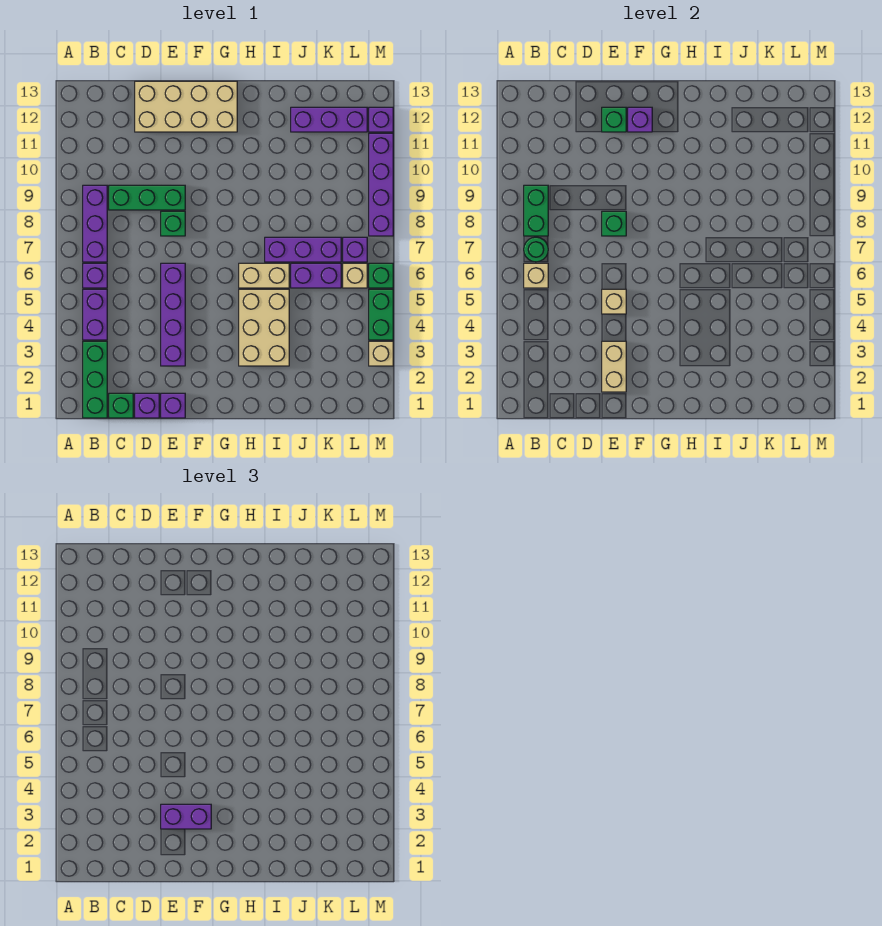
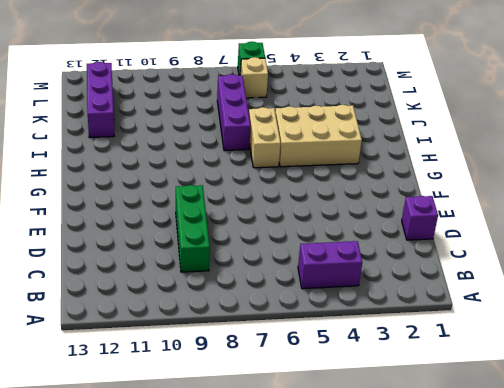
none -> green brick B1:B3 level 1
none -> purple brick B6 level 1
none -> purple brick B7:B9 level 1
none -> green brick C1 level 1

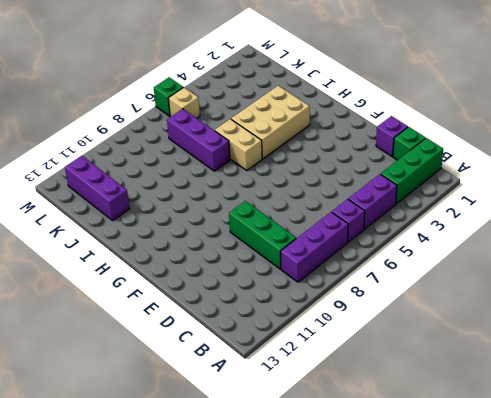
none -> tan brick D12:G13 level 1
none -> purple brick E1 level 1
none -> purple brick E3:E6 level 1
none -> green brick E8 level 1

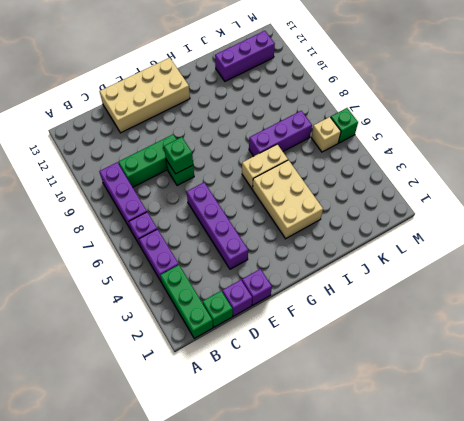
none -> purple brick J6:K6 level 1
none -> purple brick L7 level 1
none -> tan brick M3 level 1
none -> green brick M4:M5 level 1

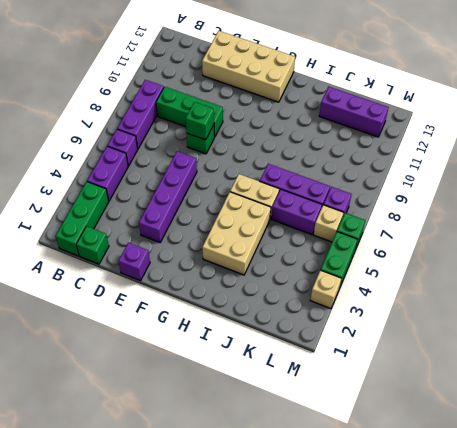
none -> purple brick D1 level 1
none -> purple brick M8:M11 level 1
none -> purple brick M12 level 1
none -> tan brick B6 level 2

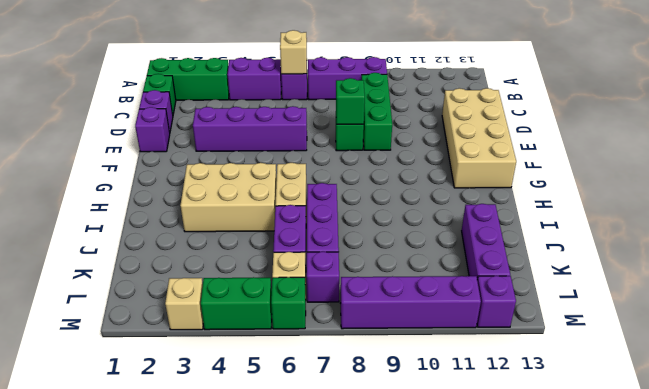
none -> green round brick B7 level 2
none -> green brick B8:B9 level 2
none -> tan brick E2:E3 level 2
none -> tan brick E5 level 2

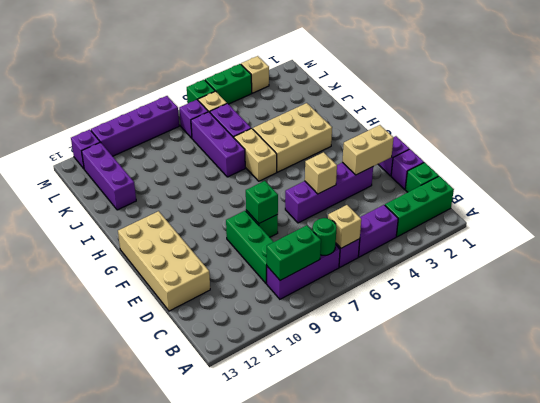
none -> green brick E12 level 2
none -> purple brick F12 level 2
none -> purple brick E3:F3 level 3

